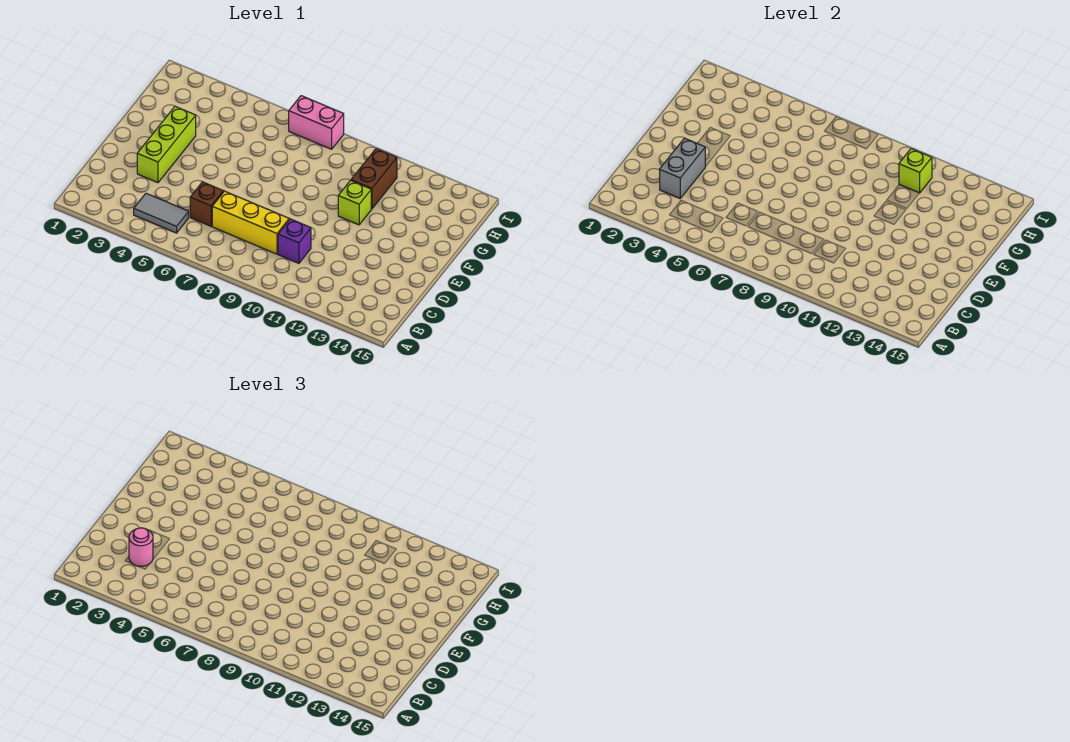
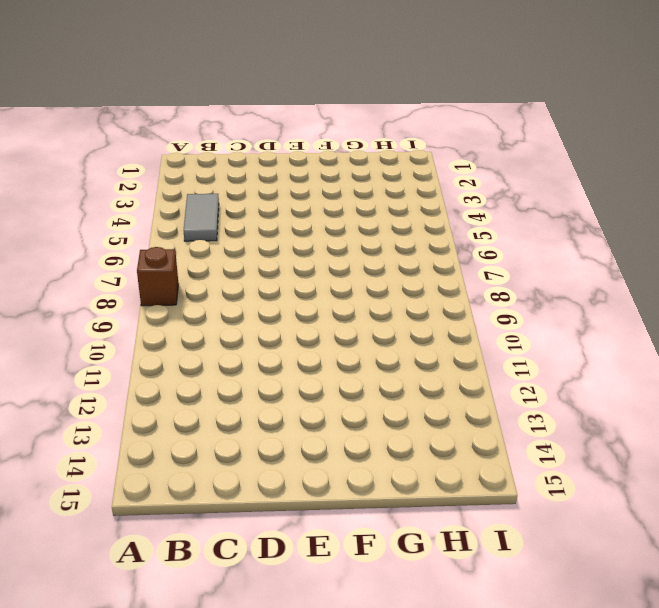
brown brick A8 level 1 -> brown brick C6 level 1
none -> yellow brick C7:C9 level 1
none -> purple brick C10 level 1

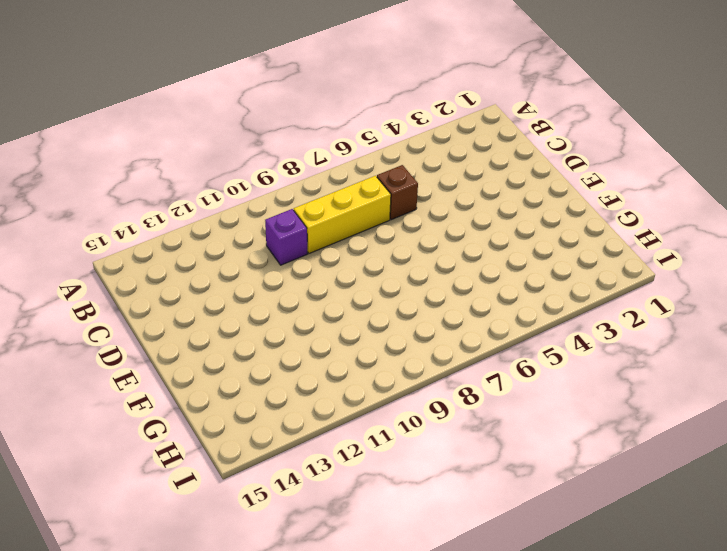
none -> grey tile B4:B5 level 1
none -> lime brick D3:F3 level 1

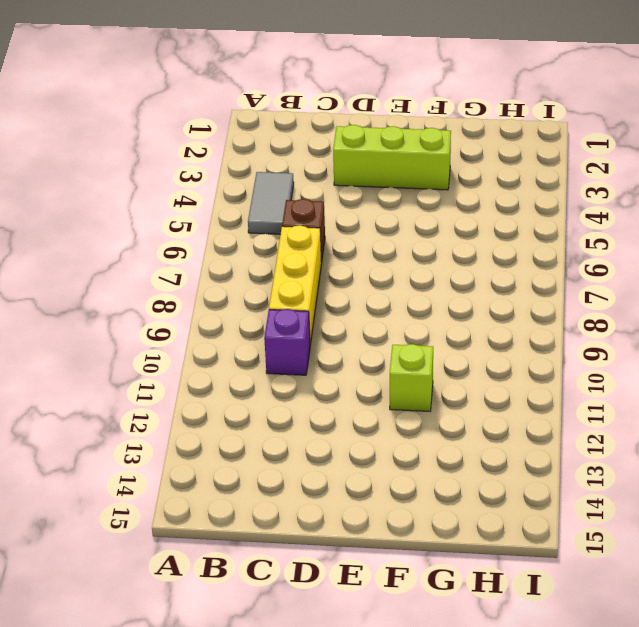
none -> brown brick G11:H11 level 1
none -> pink brick I7:I8 level 1

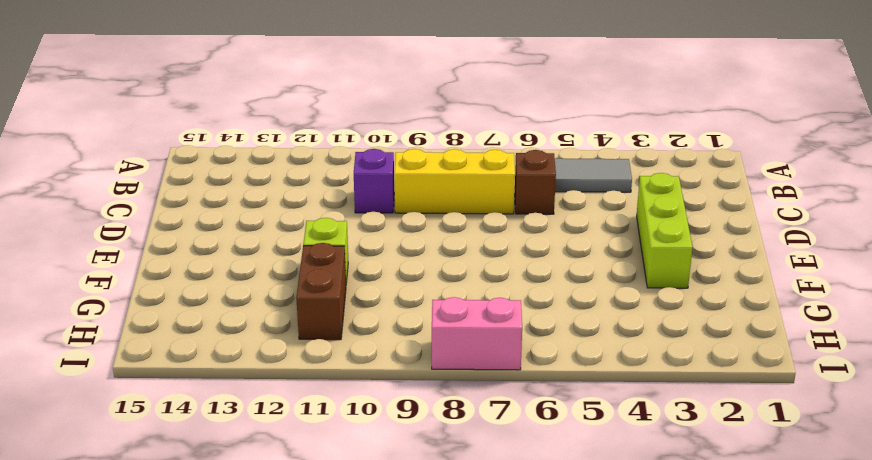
none -> grey brick C3:D3 level 2
none -> lime brick H11 level 2

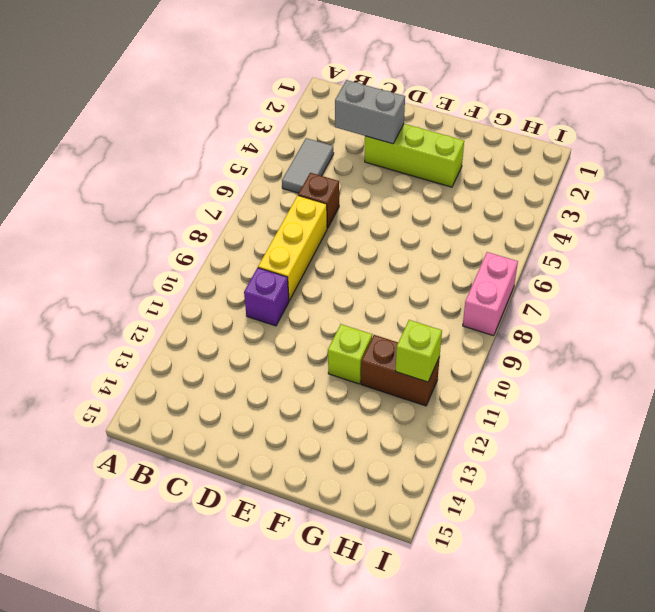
none -> pink round brick C3 level 3

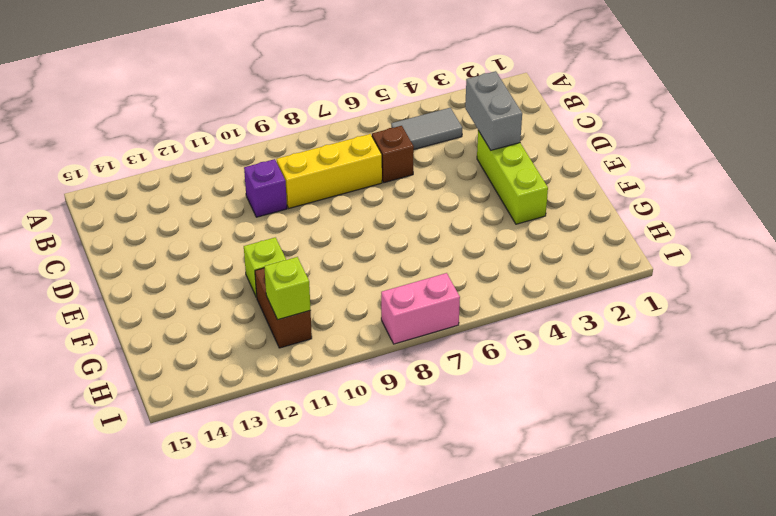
none -> pink round brick C3 level 3

